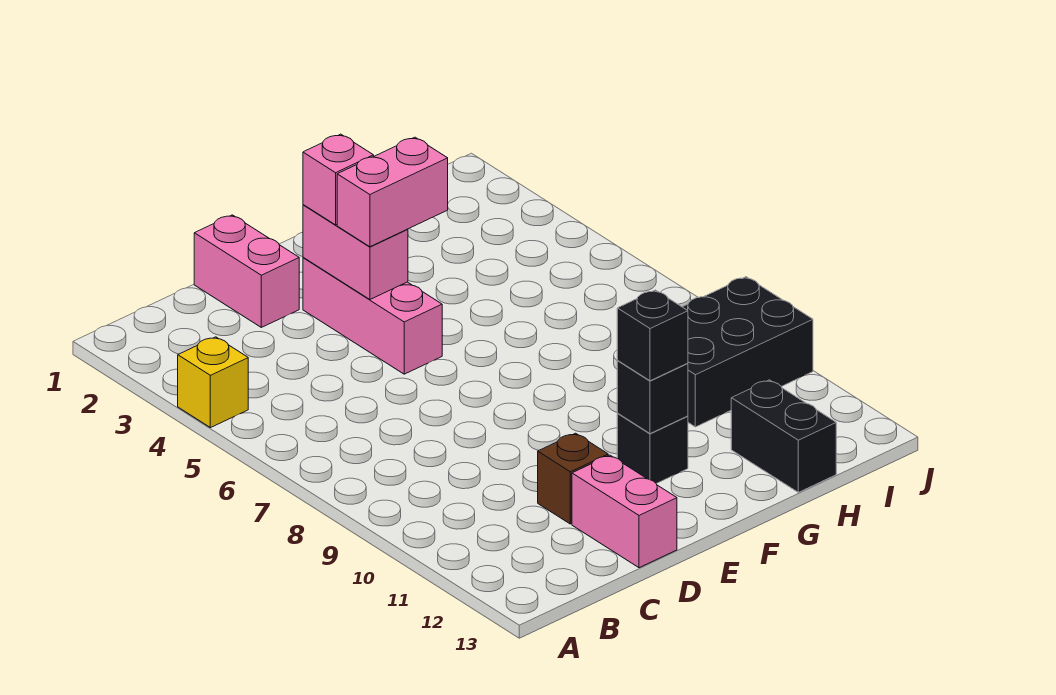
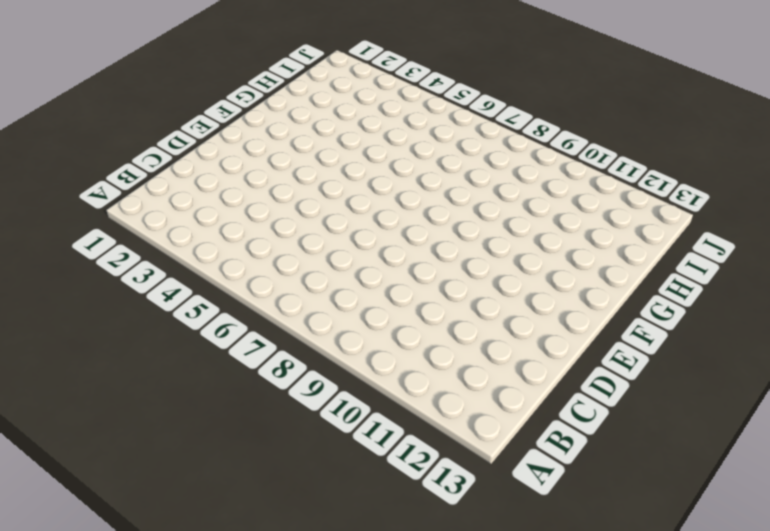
none -> yellow brick A4 level 1
none -> pink brick D1:D2 level 1
none -> brown brick D11 level 1

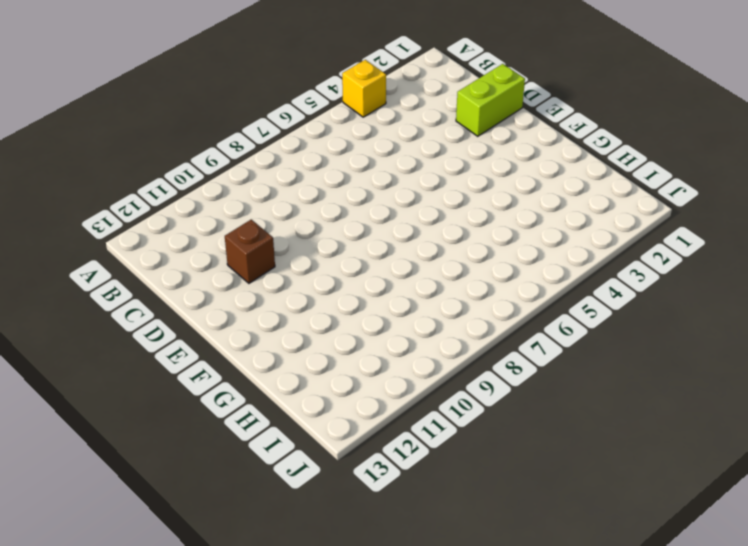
lime brick D1:D2 level 1 -> pink brick D1:D2 level 1
none -> pink brick D12:D13 level 1
none -> pink brick E3:E5 level 1
none -> black brick F11 level 1

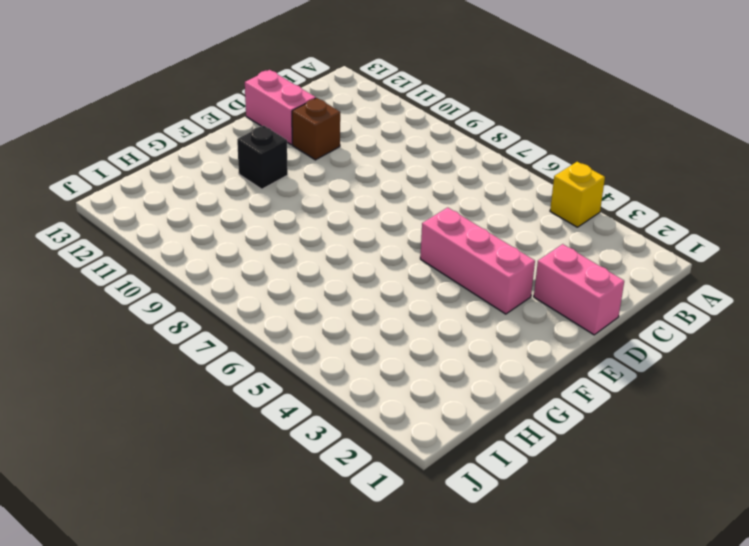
none -> black brick H9:J10 level 1
none -> black brick H12:H13 level 1
none -> pink brick E3:E4 level 2

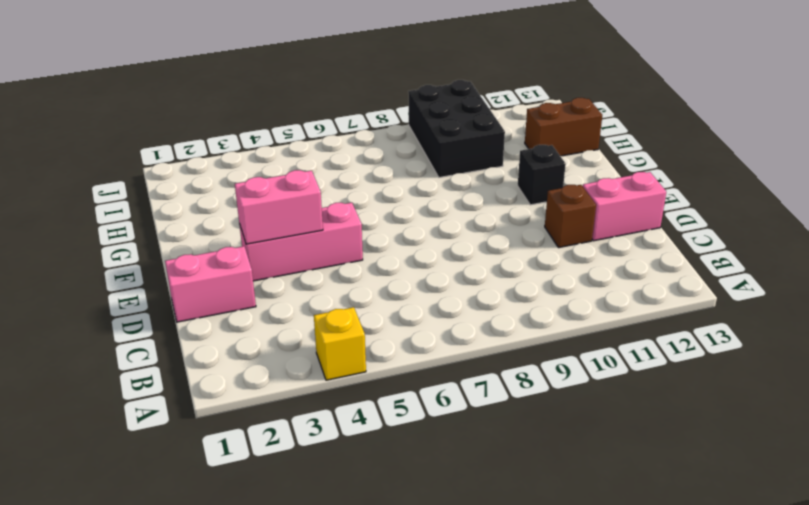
brown brick H12:H13 level 1 -> black brick H12:H13 level 1
none -> black brick F11 level 2
none -> pink brick E3 level 3
none -> pink brick E4:F4 level 3

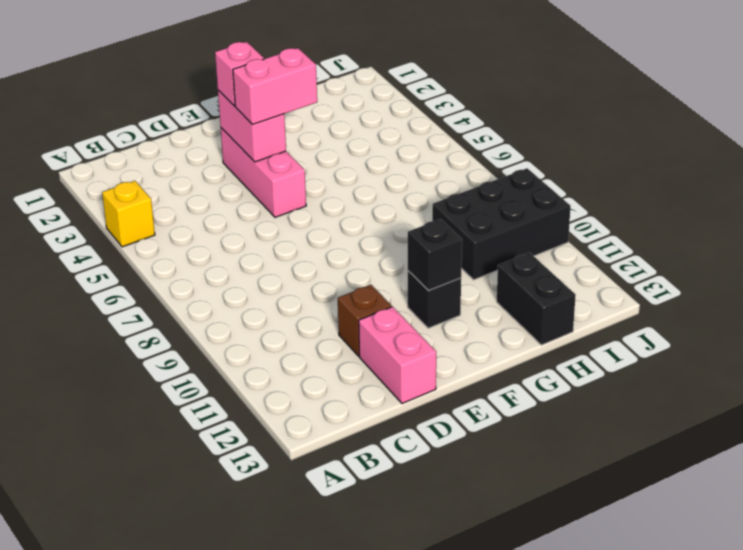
none -> pink brick D1:D2 level 1
none -> black brick F11 level 3

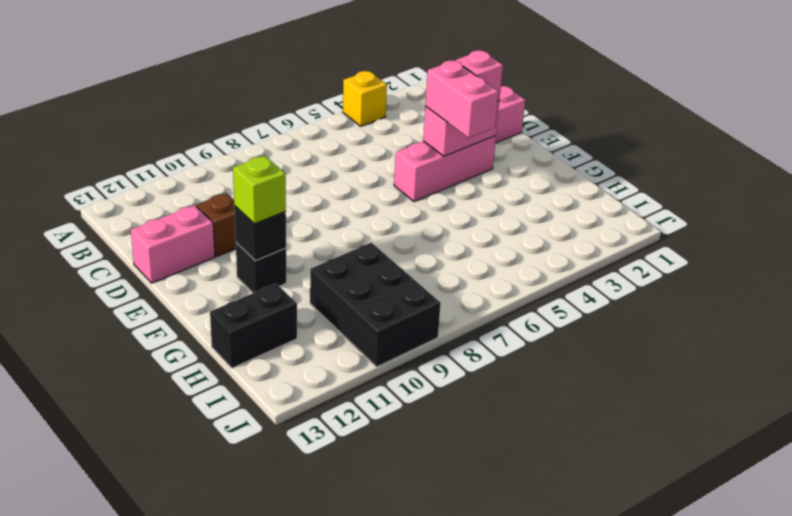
lime brick F11 level 3 -> black brick F11 level 3

